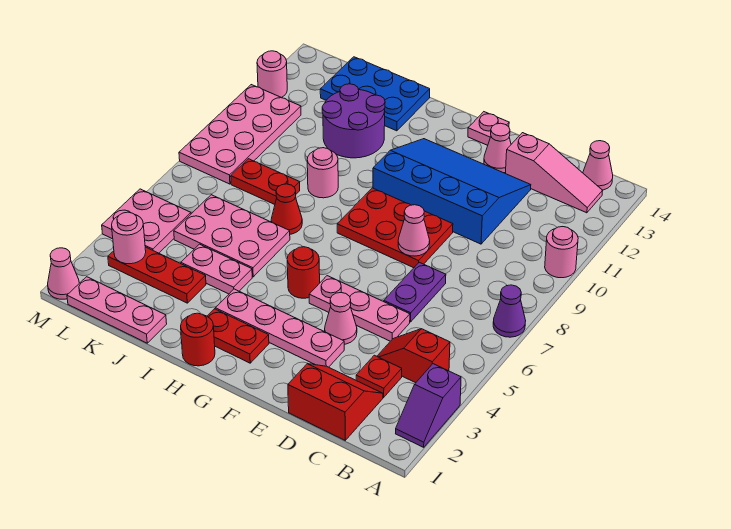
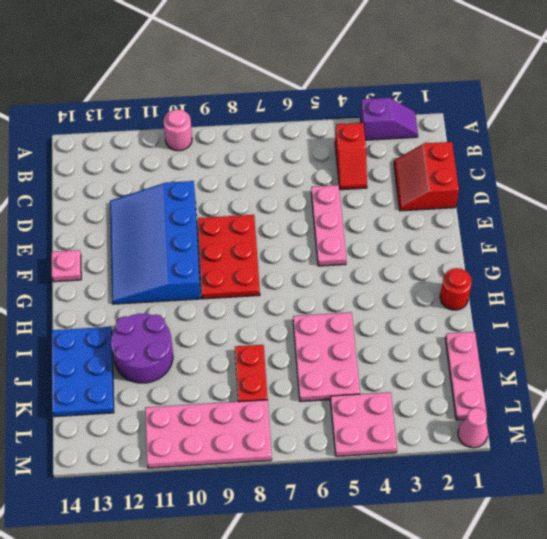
none -> purple cone A7 level 1
none -> pink slope B13:D13 level 1 top D
none -> pink cone B14 level 1
none -> red plate C3 level 1

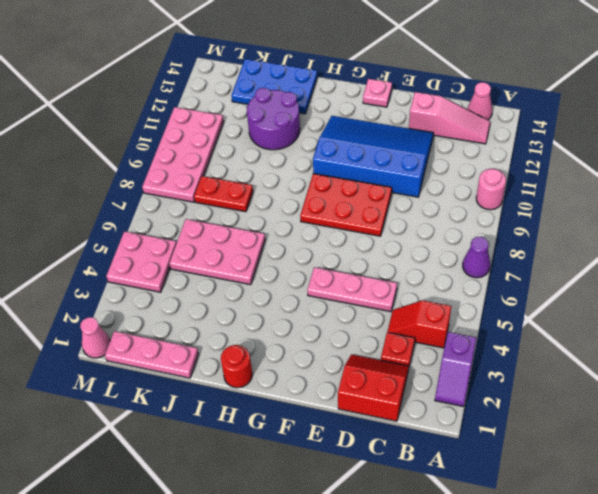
none -> purple plate D6:D7 level 1
none -> pink plate E3:H3 level 1
none -> pink cone E4 level 1
none -> pink cone E13 level 1

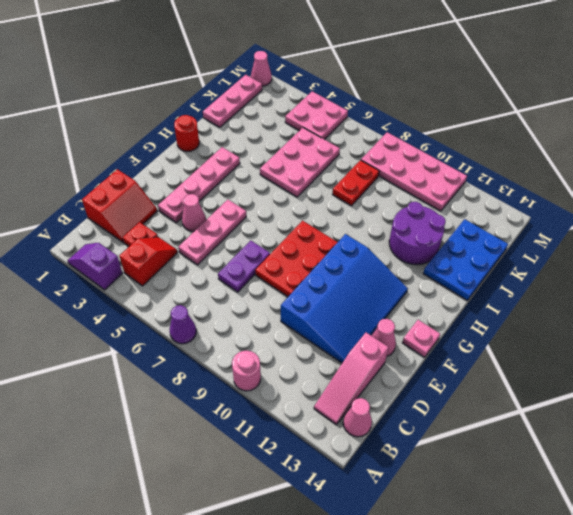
purple plate D7:E7 level 1 -> purple plate D6:D7 level 1
none -> red plate G2:H2 level 1
none -> red round brick G5 level 1
none -> pink plate I4:J4 level 1
none -> red cone I7 level 1

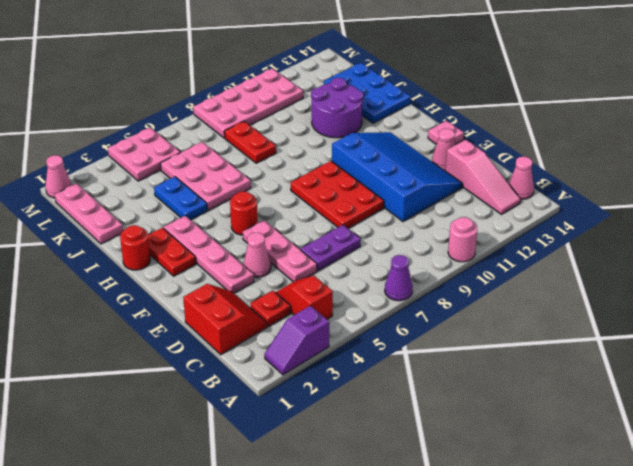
blue plate I4:J4 level 1 -> pink plate I4:J4 level 1
none -> red cone I7 level 1
none -> pink round brick I9 level 1
none -> red plate J3:L3 level 1
none -> pink round brick M12 level 1

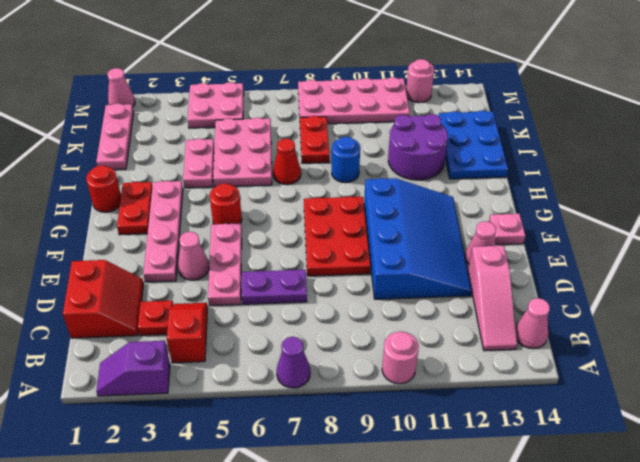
blue round brick I9 level 1 -> pink round brick I9 level 1
none -> red plate J3:L3 level 1
none -> pink cone E8 level 2
none -> pink round brick L3 level 2

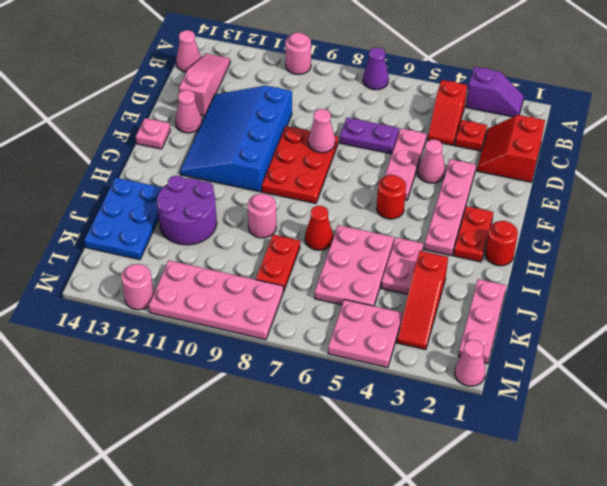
red slope J3:L3 level 1 top J -> red plate J3:L3 level 1
none -> pink round brick L3 level 2

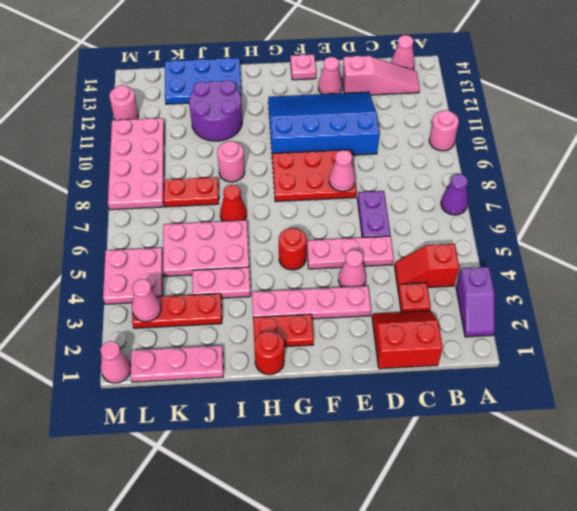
pink cone L3 level 2 -> pink round brick L3 level 2

